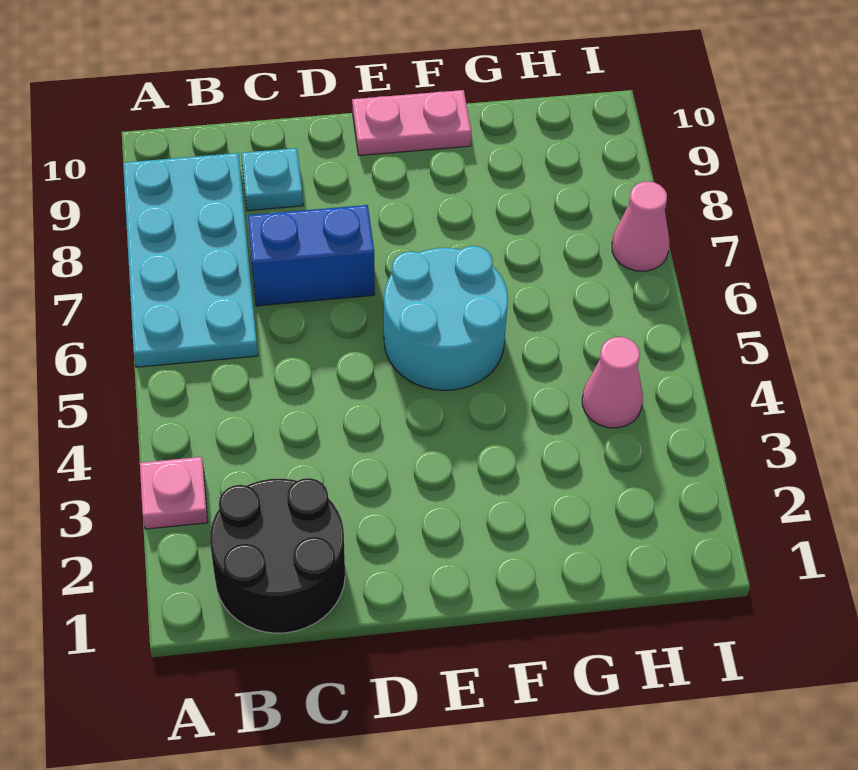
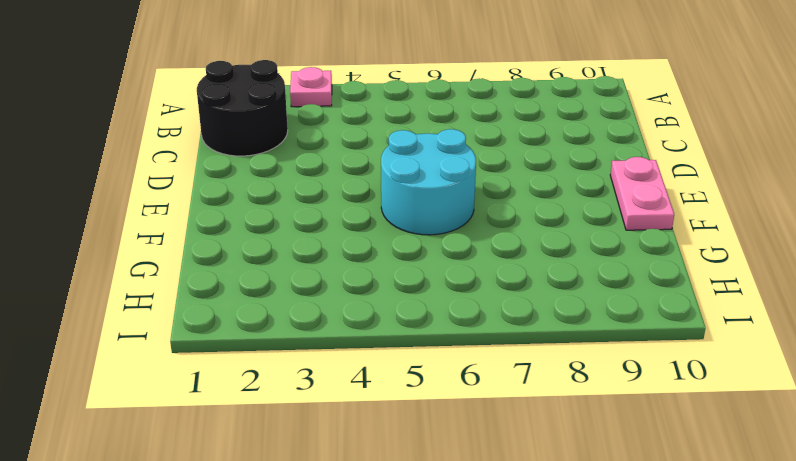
none -> cyan plate A6:B9 level 1
none -> blue brick C7:D7 level 1

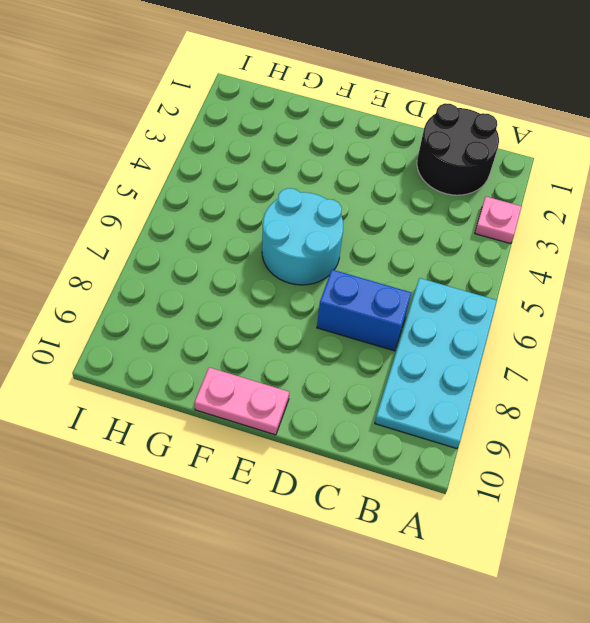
none -> cyan plate C9 level 1
none -> pink cone H4 level 1

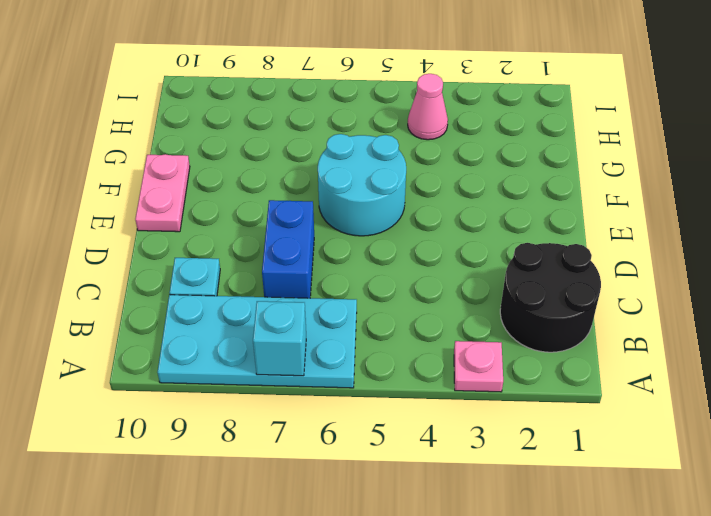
cyan brick A7 level 2 -> none
none -> pink cone I7 level 1

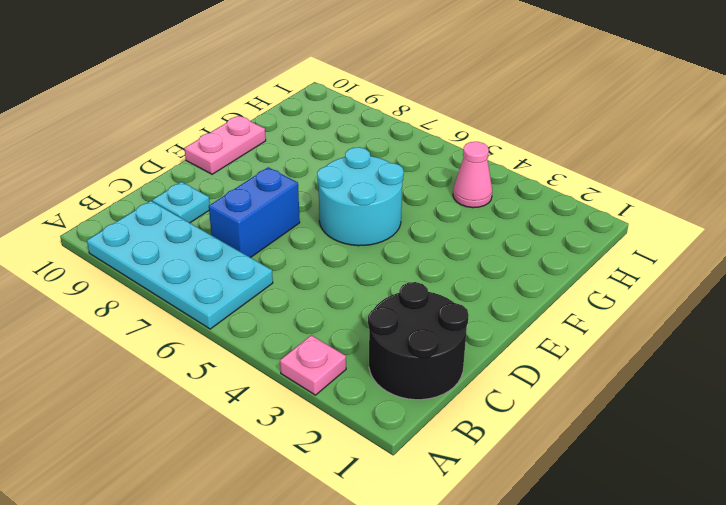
none -> pink cone I7 level 1

